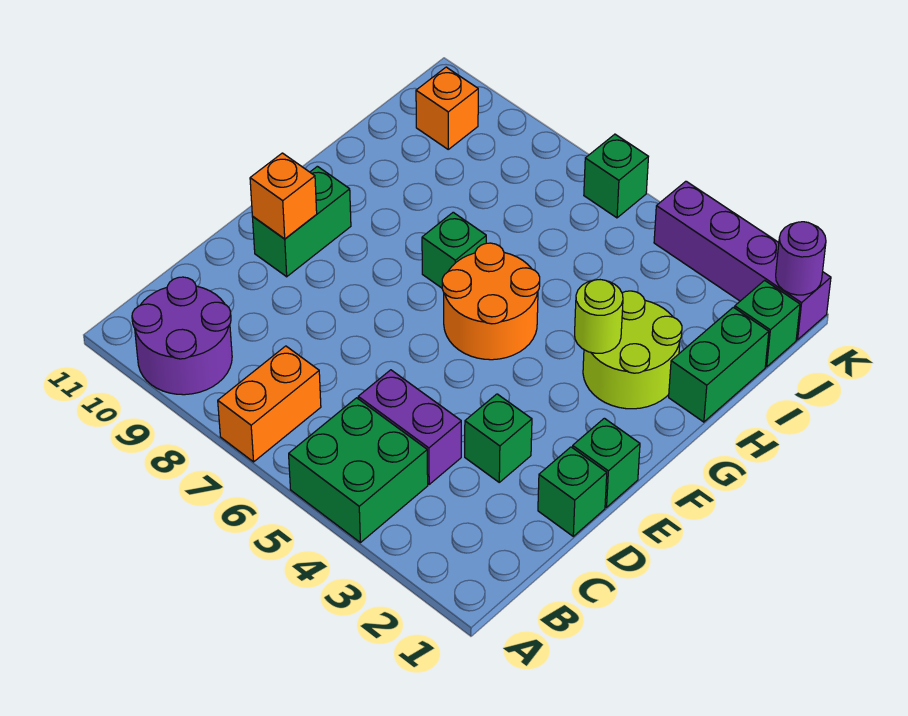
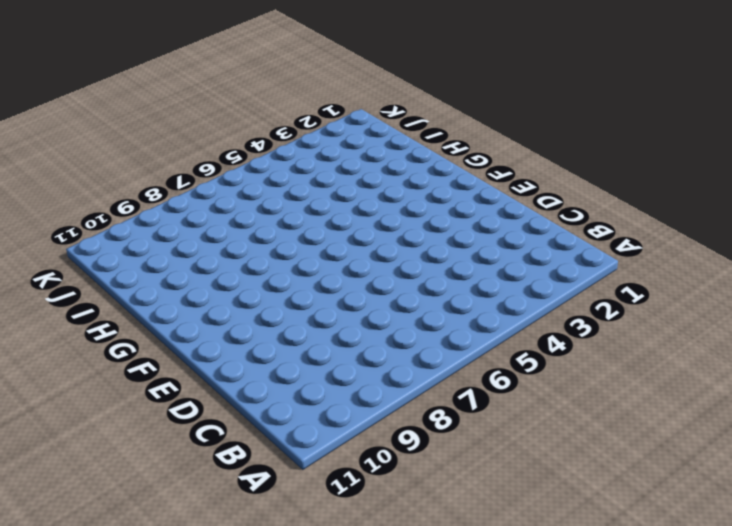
none -> green brick A4:B5 level 1
none -> orange brick A7:B7 level 1
none -> purple round brick A9:B10 level 1

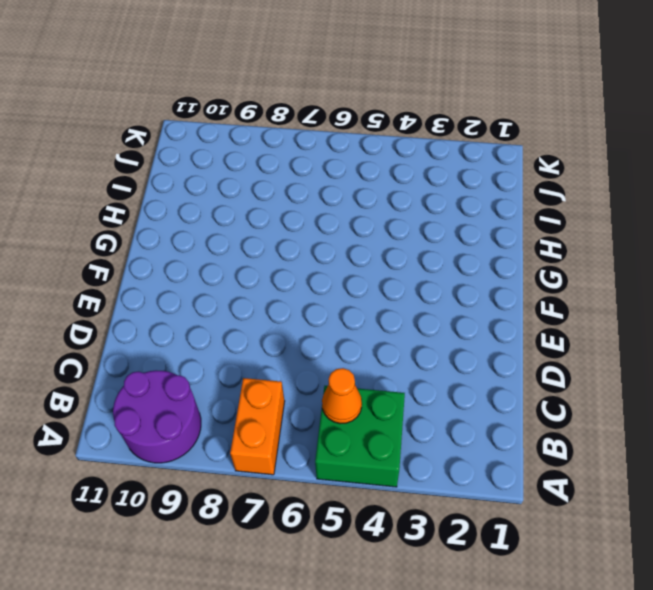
orange cone B5 level 2 -> none
none -> purple brick C4:C5 level 1
none -> green brick D1 level 1
none -> green brick D3 level 1

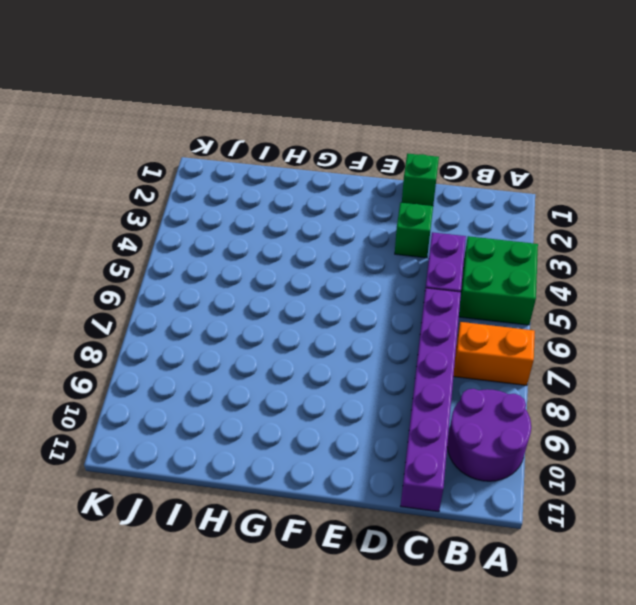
purple brick C6:C11 level 1 -> none
none -> green brick E1 level 1
none -> green brick E10:F10 level 1
none -> orange round brick F5:G6 level 1

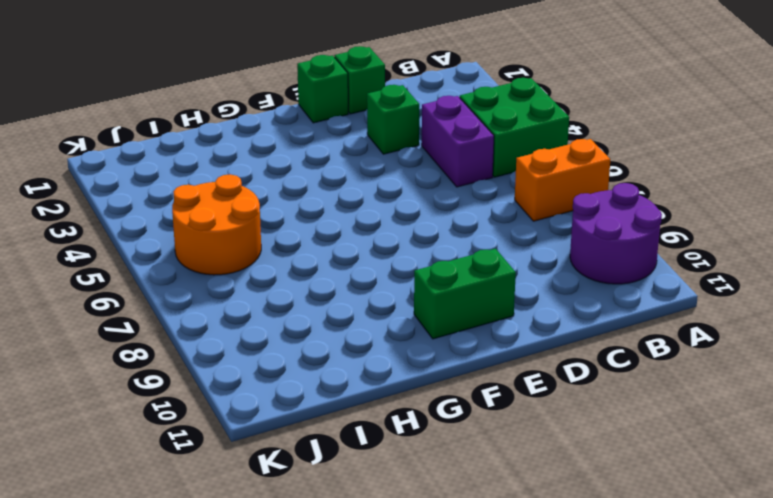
orange round brick I5:J6 level 1 -> orange round brick F5:G6 level 1
none -> lime round brick G2:H3 level 1
none -> green brick G7 level 1
none -> green brick H1:I1 level 1

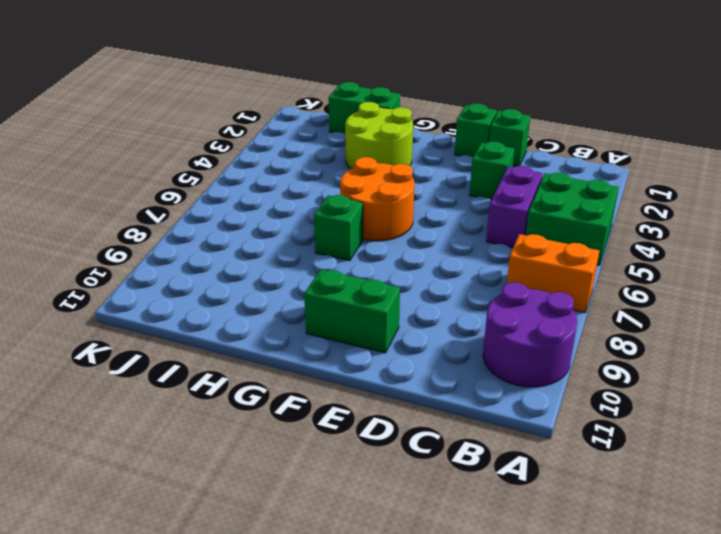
none -> green brick J1 level 1
none -> orange brick J10 level 1
none -> purple brick K1:K4 level 1

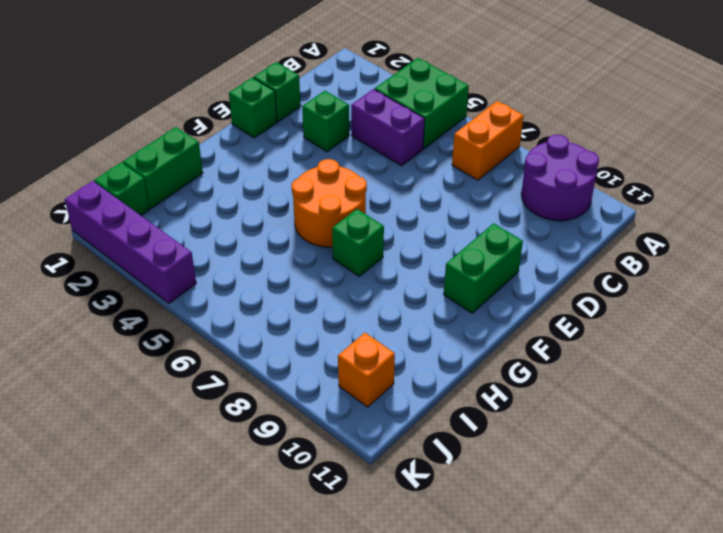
none -> lime round brick G2:H3 level 1
none -> green brick K6 level 1
none -> orange brick E10 level 2

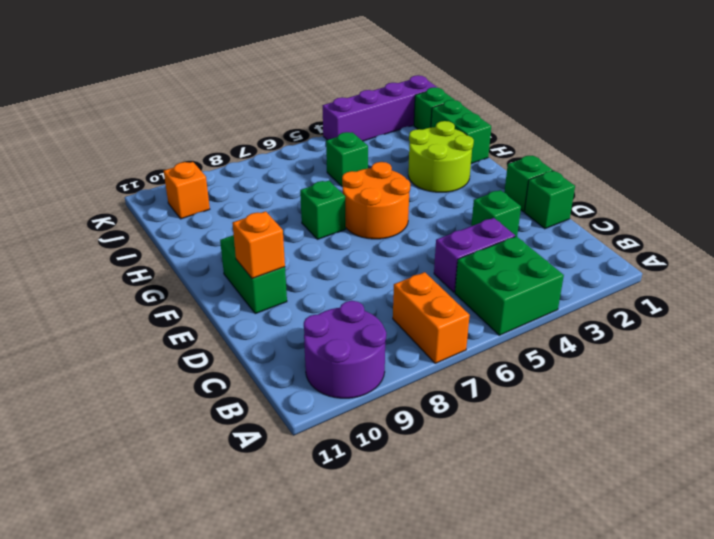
green brick I5 level 1 -> green brick K6 level 1
none -> lime round brick G3 level 2
none -> purple round brick K1 level 2

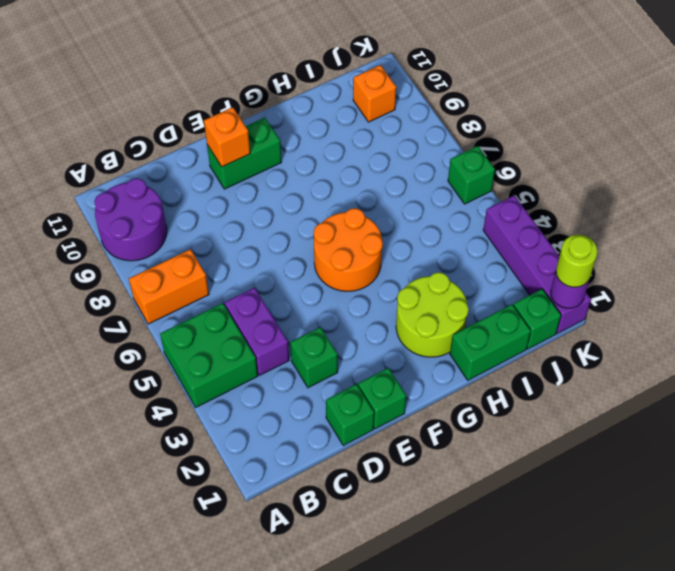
lime round brick K1 level 3 -> lime round brick G3 level 2
none -> green brick G7 level 1

